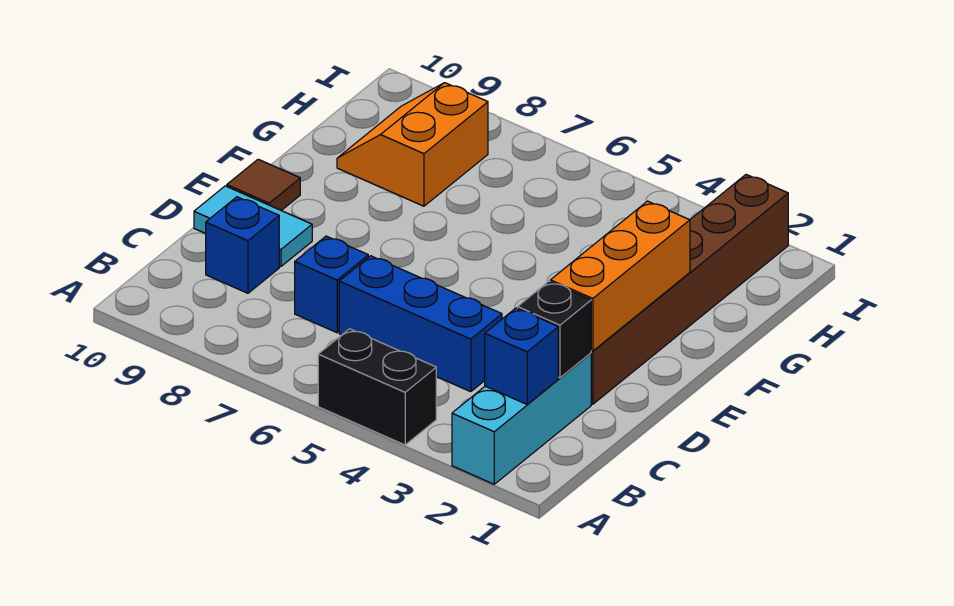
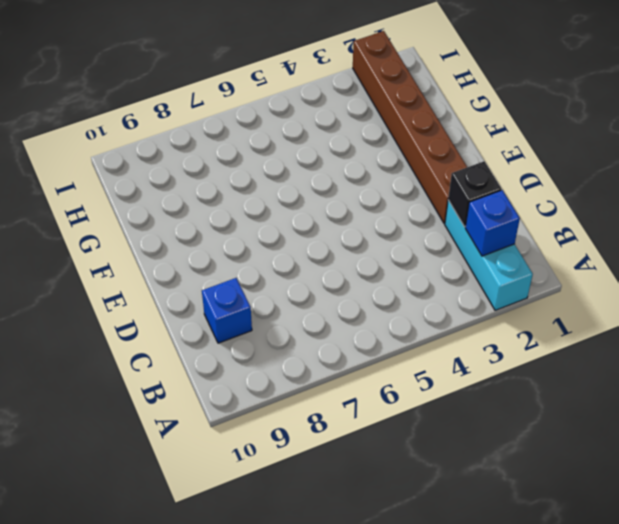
none -> black brick A4:A5 level 1
none -> blue brick C4:C6 level 1
none -> blue brick C7 level 1

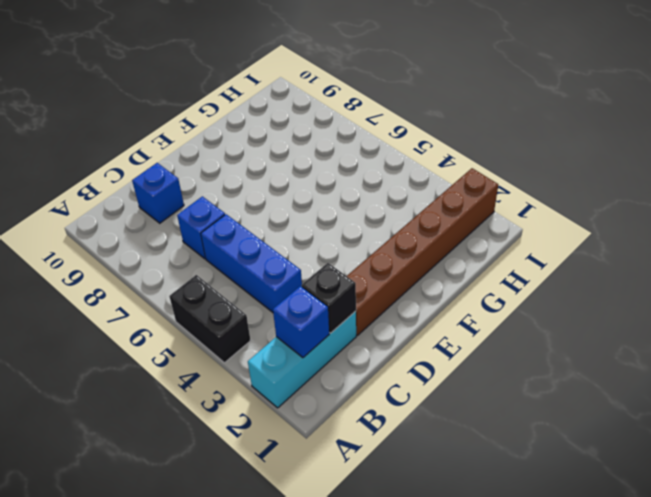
none -> cyan tile D9:D10 level 1
none -> brown tile E10 level 1
none -> orange slope G8:H9 level 1 top 8

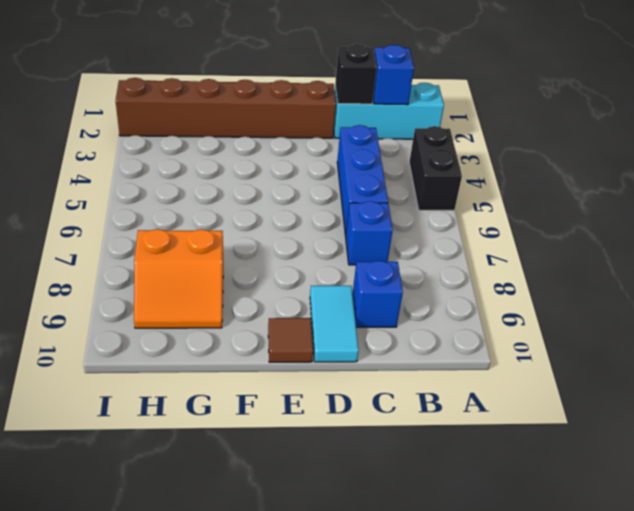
none -> orange brick D2:F2 level 2

